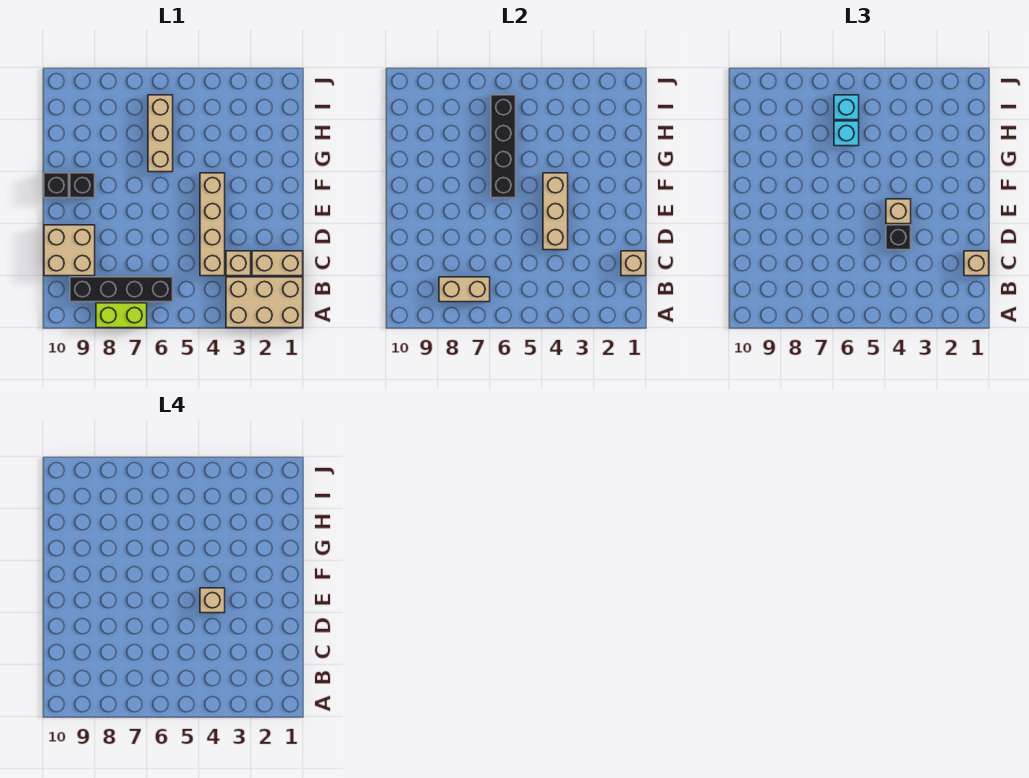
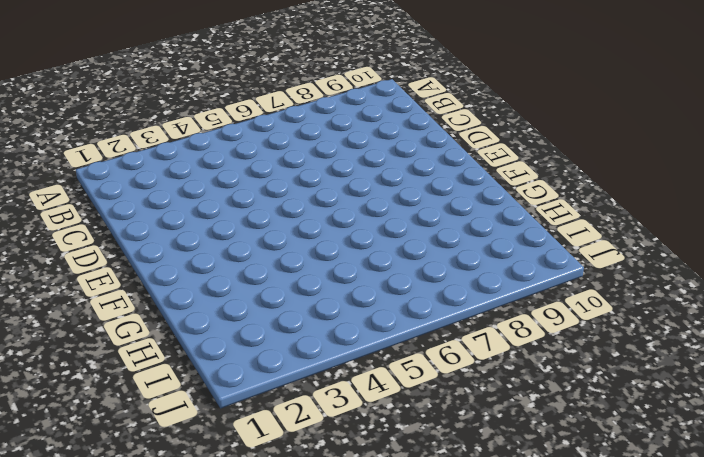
none -> tan brick A1:B3 level 1
none -> lime brick A7:A8 level 1
none -> black brick B6:B9 level 1

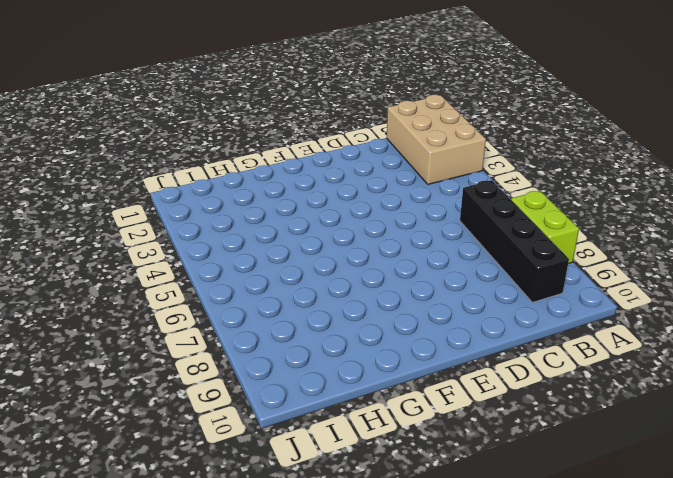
none -> tan brick C1:C2 level 1
none -> tan brick C3 level 1
none -> tan brick C4:F4 level 1

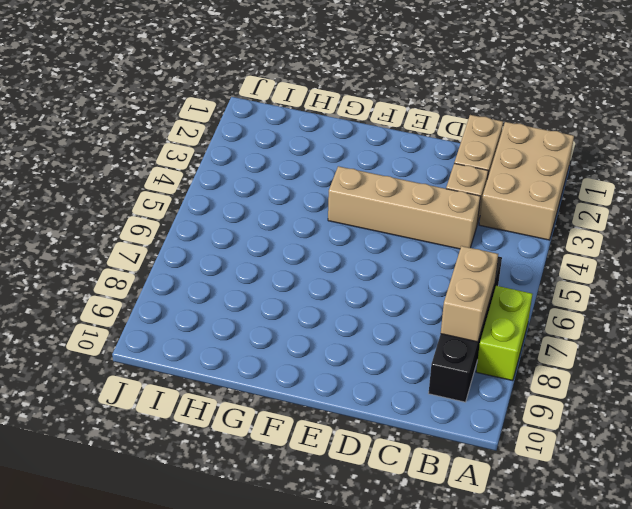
none -> tan brick C9:D10 level 1
none -> black brick F9 level 1
none -> black brick F10 level 1

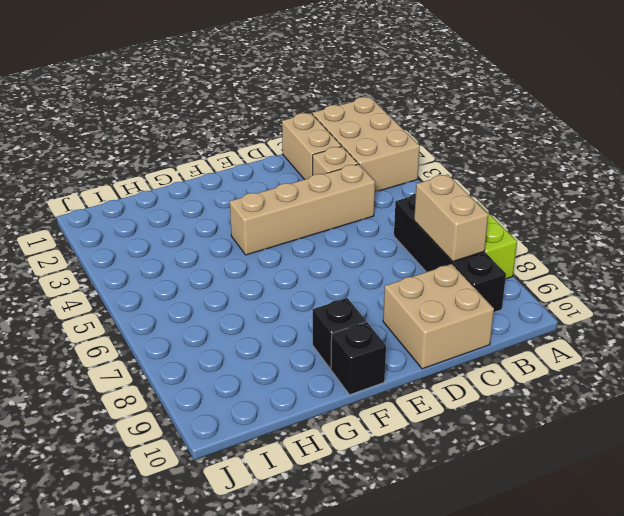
none -> tan brick G6:I6 level 1
none -> tan brick C1 level 2
none -> tan brick D4:F4 level 2

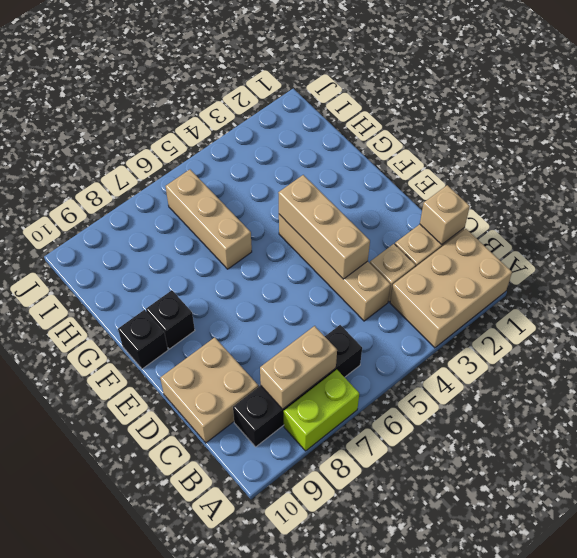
none -> black brick F6:I6 level 2
none -> tan brick C1 level 3
none -> black brick D4 level 3

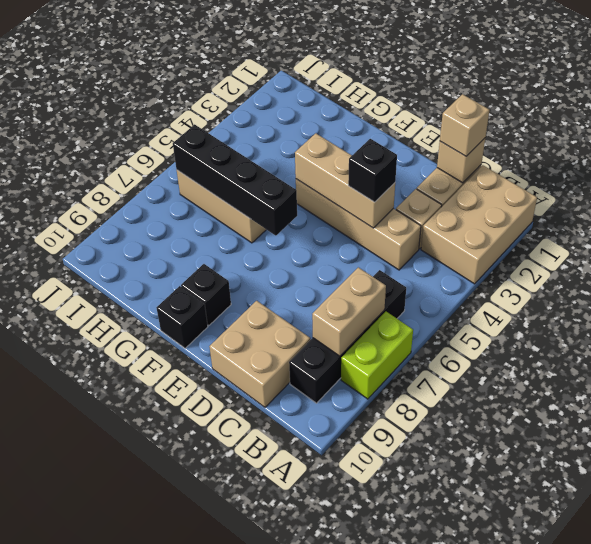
none -> tan brick E4 level 3
none -> cyan brick H6 level 3
none -> cyan brick I6 level 3

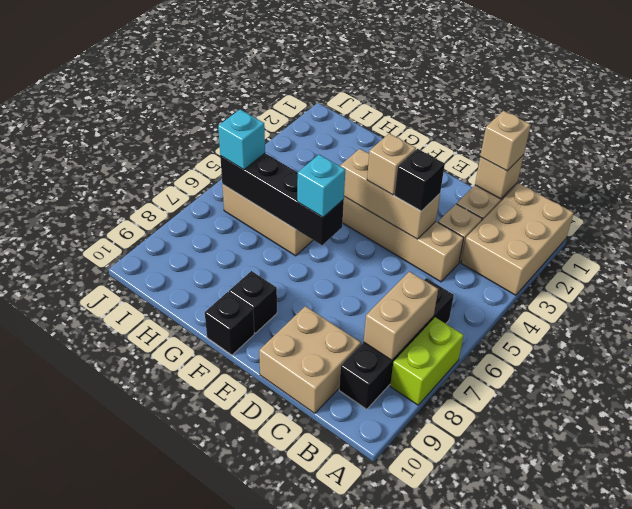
cyan brick F6 level 3 -> cyan brick H6 level 3
none -> tan brick E4 level 4

